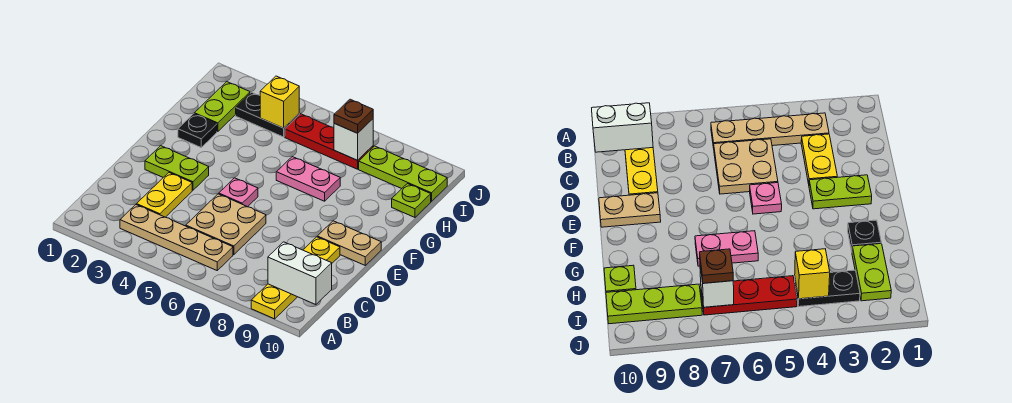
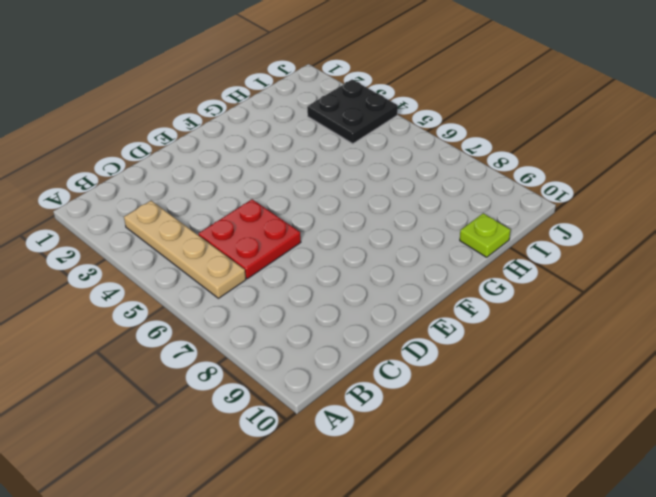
red plate C5:D6 level 1 -> tan plate C5:D6 level 1
black plate I3:J4 level 1 -> black plate I3:I4 level 1
none -> yellow plate A9:D9 level 1
none -> yellow plate C3:D3 level 1
none -> lime plate E2:E3 level 1

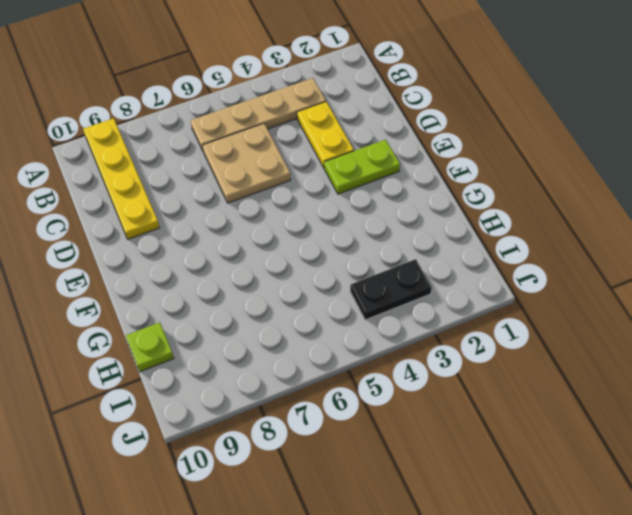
none -> pink plate E5 level 1
none -> tan plate E9:E10 level 1
none -> black plate G2 level 1

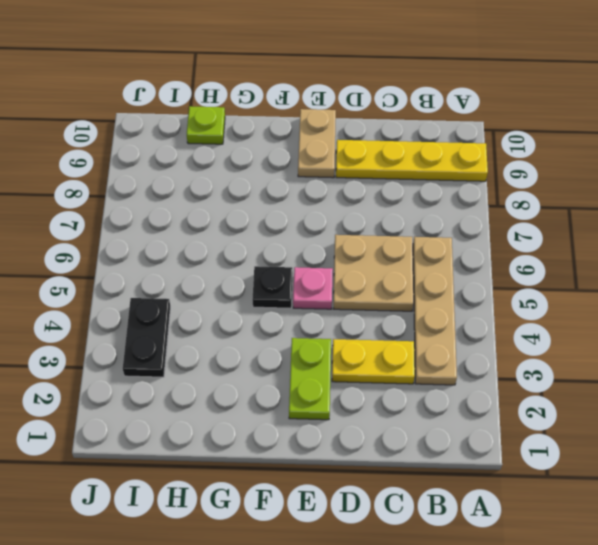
black plate F5 level 1 -> black plate G2 level 1
none -> pink plate G6:G7 level 1
none -> lime plate H2:I2 level 1
none -> red plate I5:I7 level 1

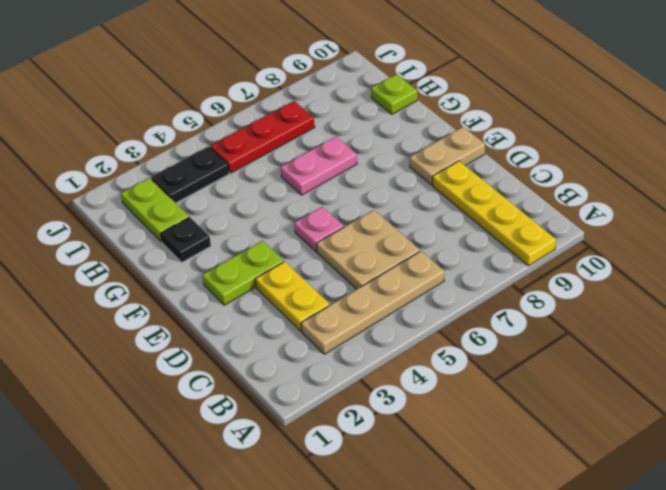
none -> lime plate I8:I10 level 1
none -> white brick B9:B10 level 2
none -> yellow brick I4 level 2

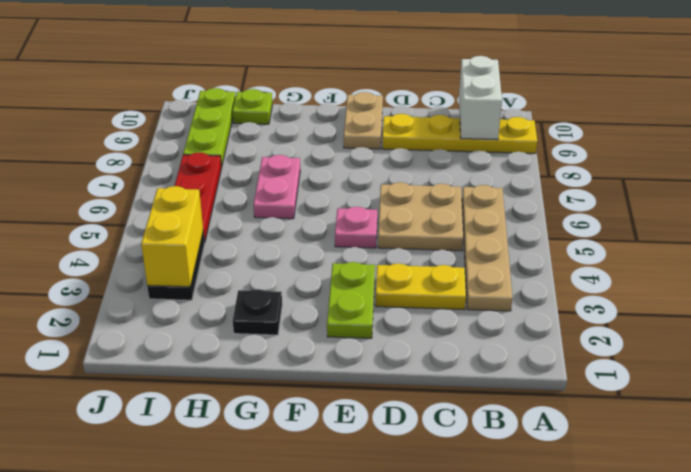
yellow brick I3:I4 level 2 -> yellow brick I4 level 2
none -> lime plate H2:I2 level 1
none -> white brick I7 level 2
none -> brown plate I7 level 3

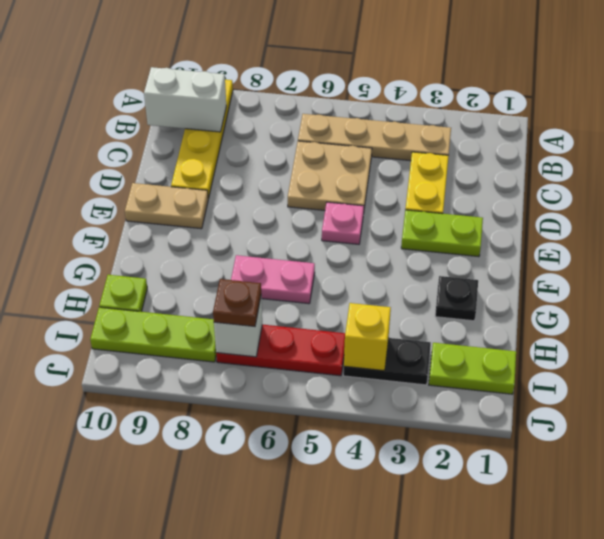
lime plate I1:I2 level 1 -> lime plate H2:I2 level 1

